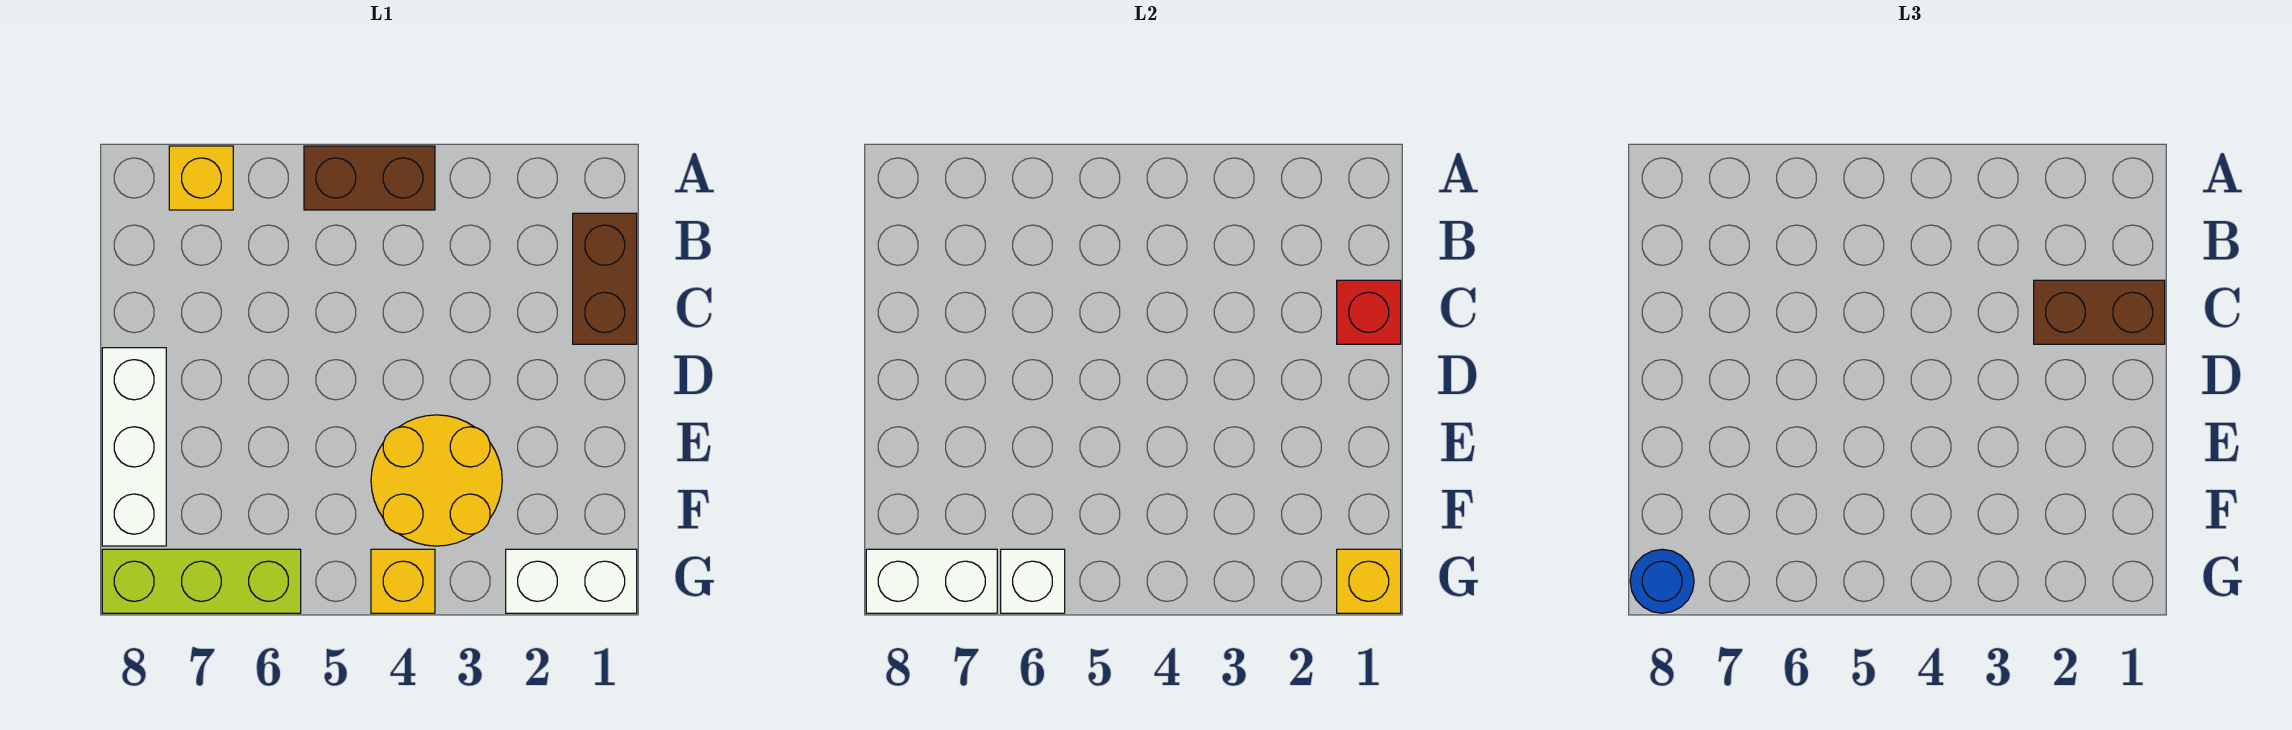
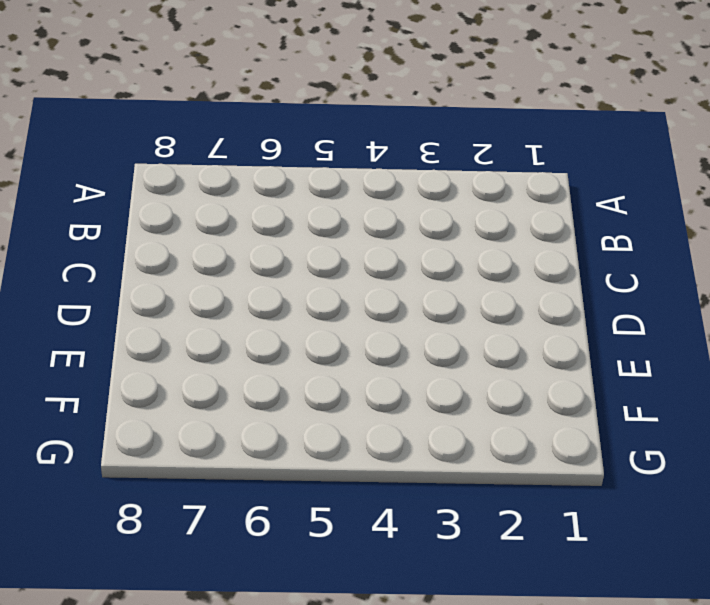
none -> brown brick A4:A5 level 1
none -> yellow brick A7 level 1
none -> brown brick B1:C1 level 1

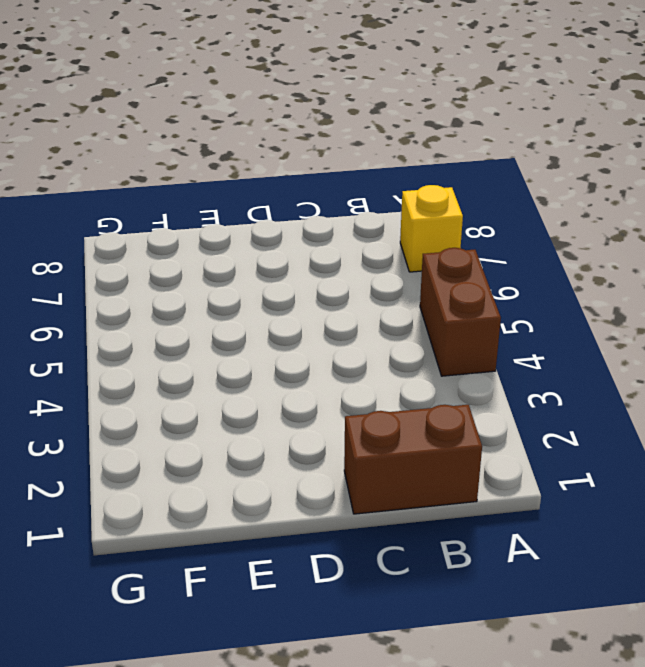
none -> white brick D8:F8 level 1
none -> yellow round brick E3:F4 level 1
none -> white brick G1:G2 level 1

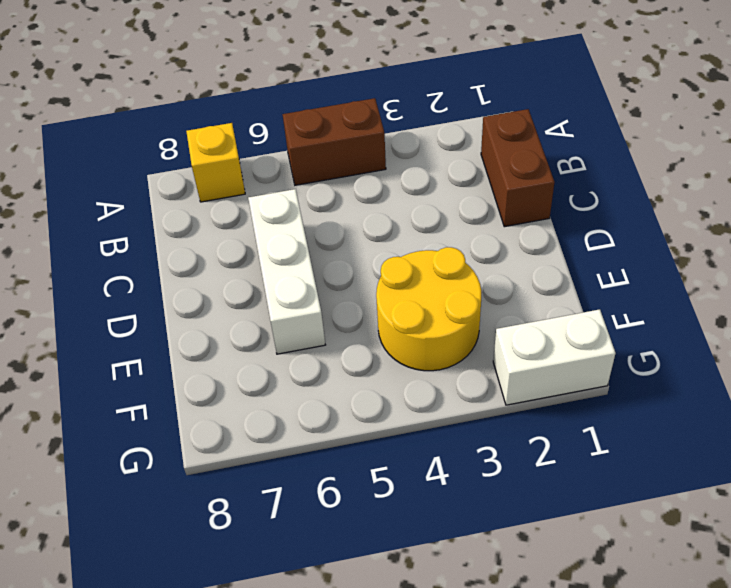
white brick C6:E6 level 1 -> white brick D8:F8 level 1
none -> yellow brick G4 level 1
none -> lime brick G6:G8 level 1
none -> red brick C1 level 2

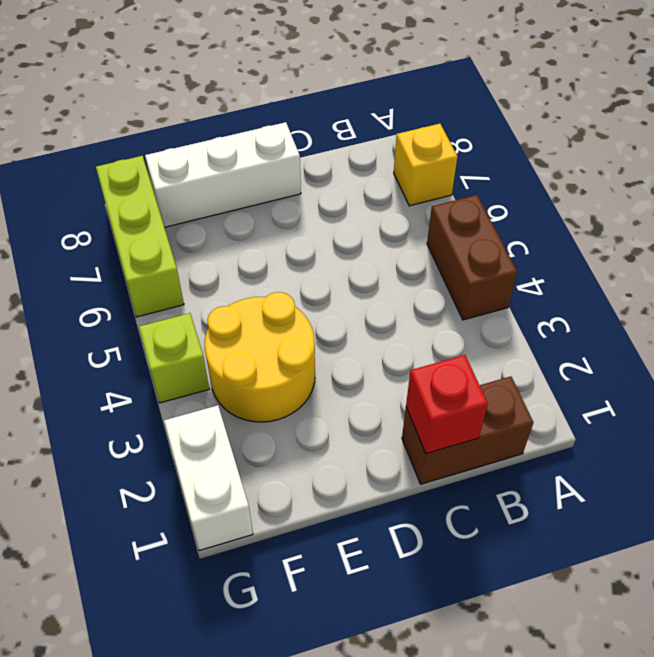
lime brick G4 level 1 -> yellow brick G4 level 1
none -> yellow brick G1 level 2
none -> white brick G6 level 2
none -> white brick G7:G8 level 2

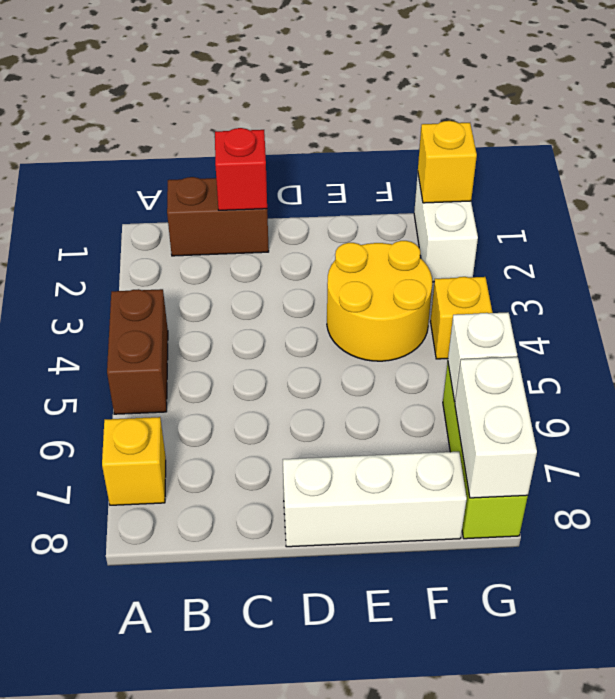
none -> brown brick C1:C2 level 3
none -> blue round brick G8 level 3

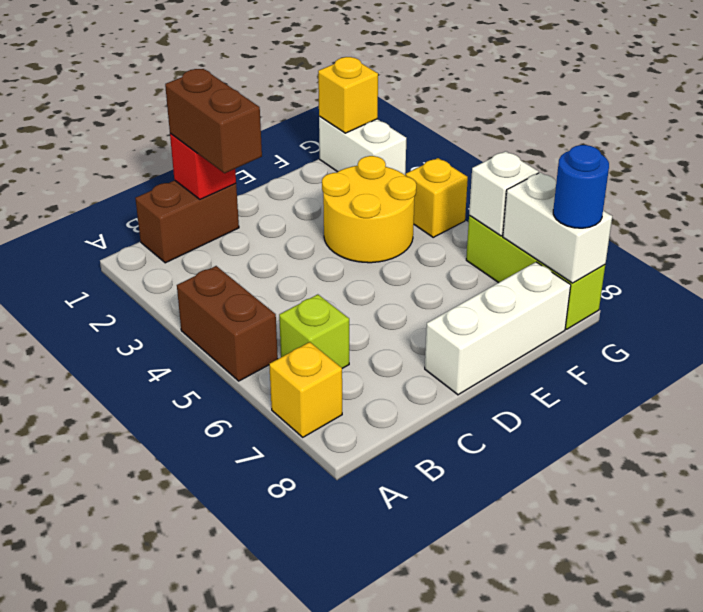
lime brick B6 level 1 -> none

